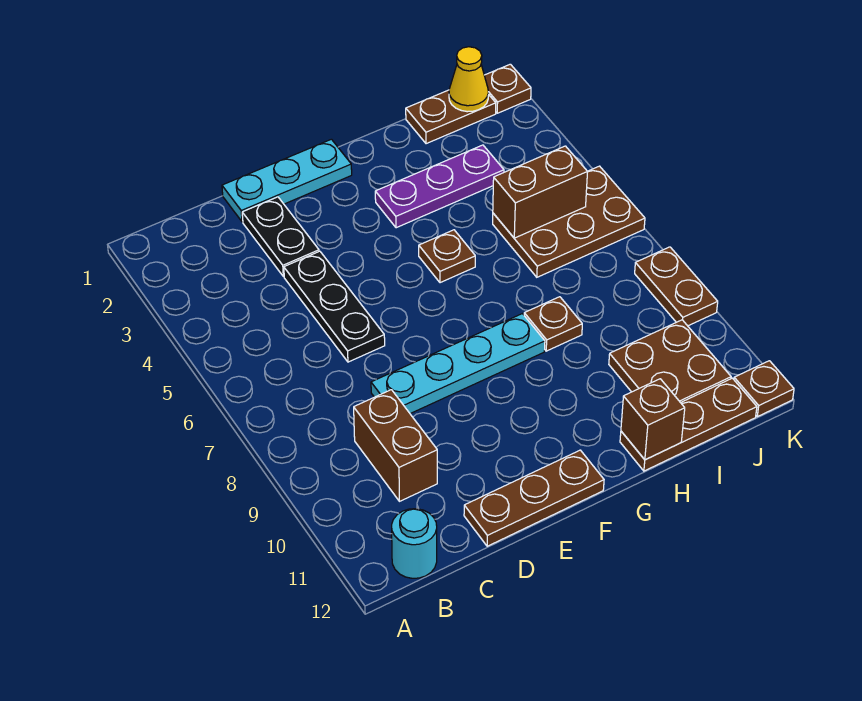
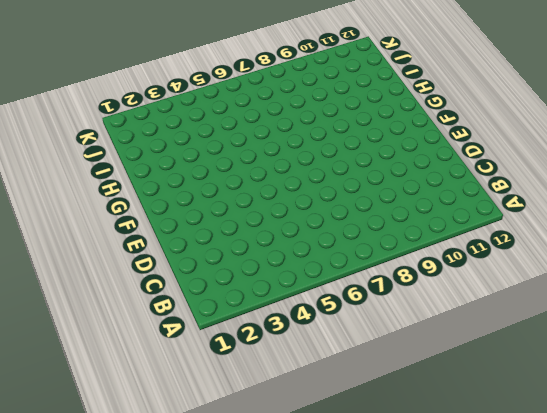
none -> cyan round brick B12 level 1
none -> brown brick C9:C10 level 1
none -> cyan plate D1:F1 level 1

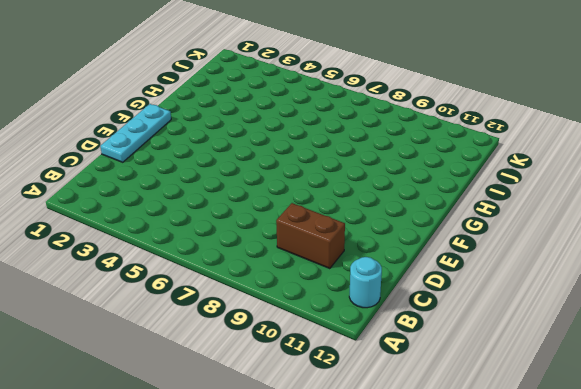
none -> black plate D2:D3 level 1
none -> black plate D4:D6 level 1
none -> cyan plate D8:G8 level 1

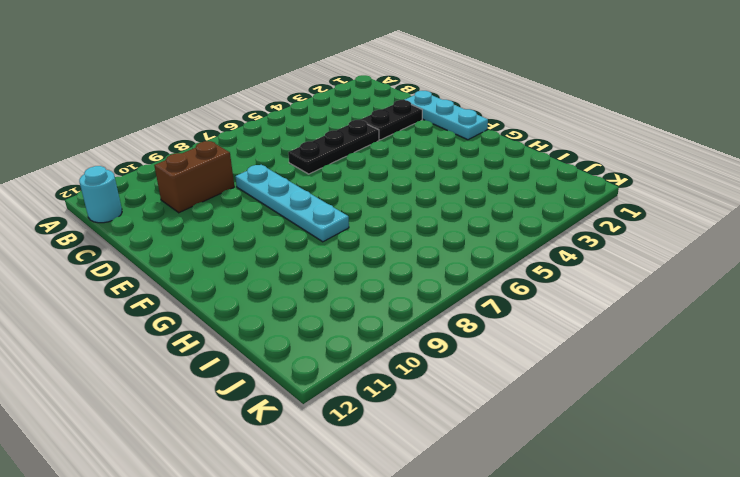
none -> brown plate D12:F12 level 1
none -> purple plate G3:I3 level 1
none -> brown plate G5 level 1

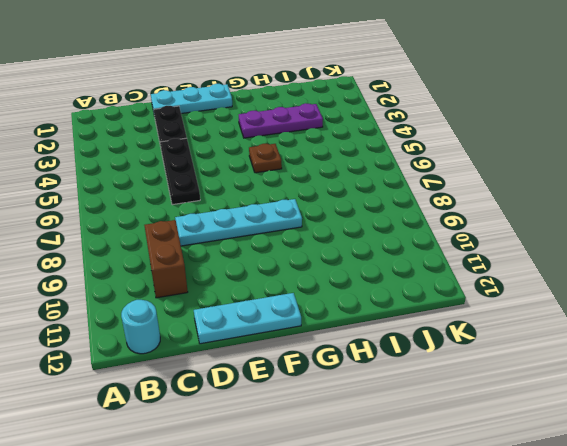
cyan plate D12:F12 level 1 -> brown plate D12:F12 level 1
none -> brown plate H8 level 1
none -> brown plate H12:J12 level 1
none -> brown plate I1:J1 level 1

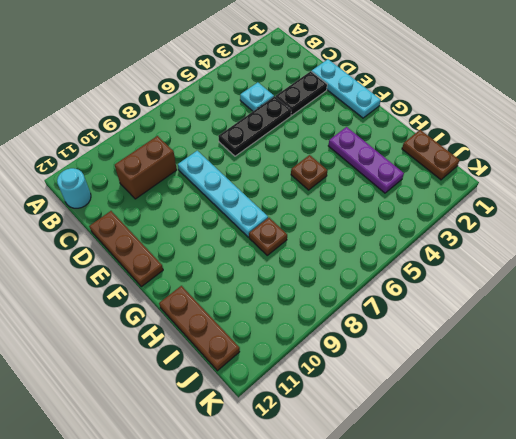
cyan plate C4 level 1 -> none
none -> brown plate I5:K6 level 1
none -> brown plate I10:J11 level 1
none -> brown plate K1 level 1

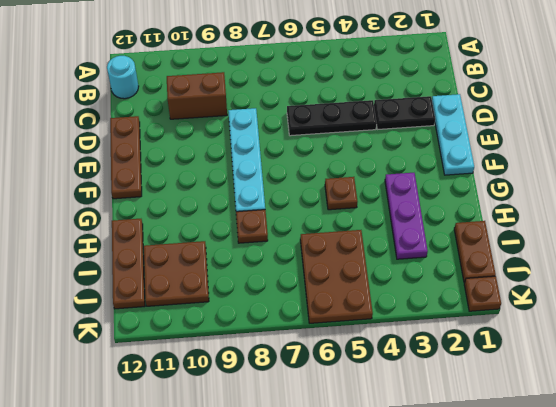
none -> brown plate K8:K9 level 1
none -> brown plate K12 level 1
none -> brown brick H12 level 2

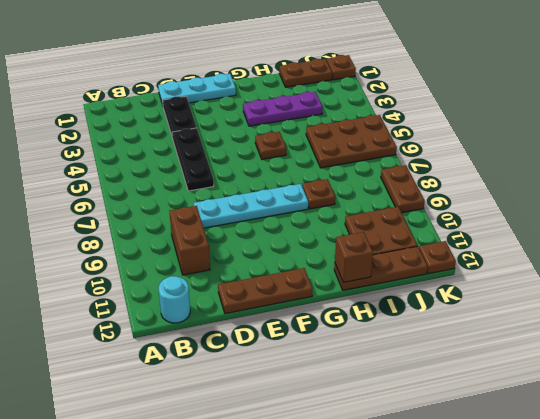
none -> brown brick I5:J5 level 2
none -> yellow cone J1 level 2

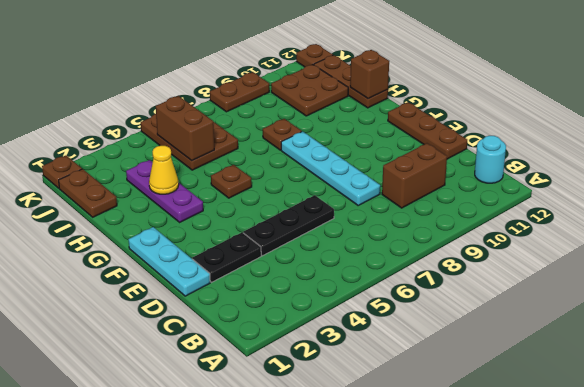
yellow cone H3 level 2 -> yellow cone J1 level 2

